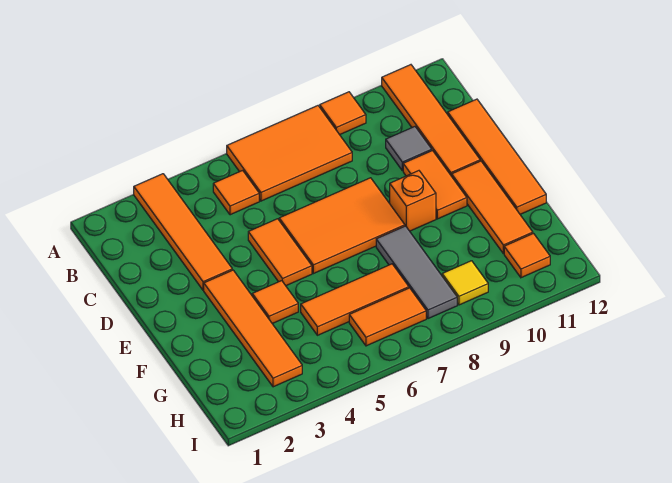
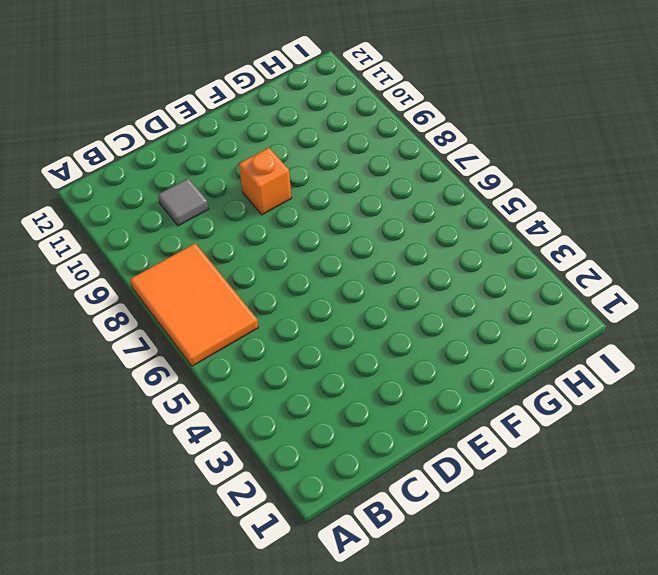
none -> orange tile A3:D3 level 1
none -> orange tile A9 level 1
none -> orange tile A11:D11 level 1

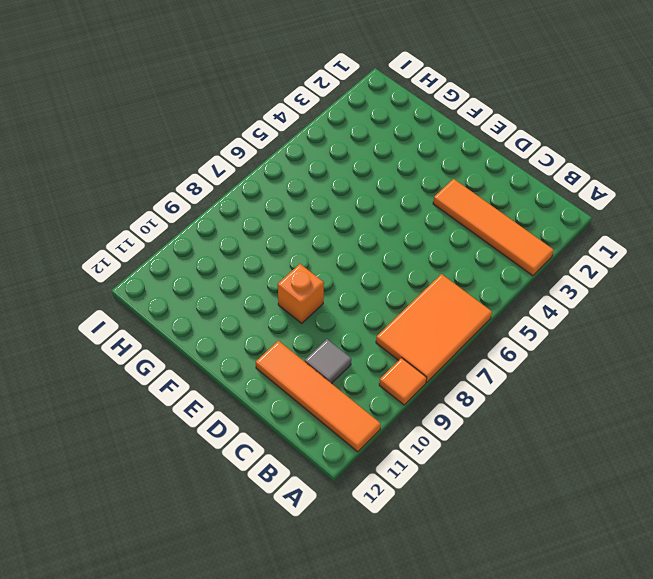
none -> orange tile B5 level 1
none -> orange tile C12:F12 level 1
none -> orange tile D5:E5 level 1

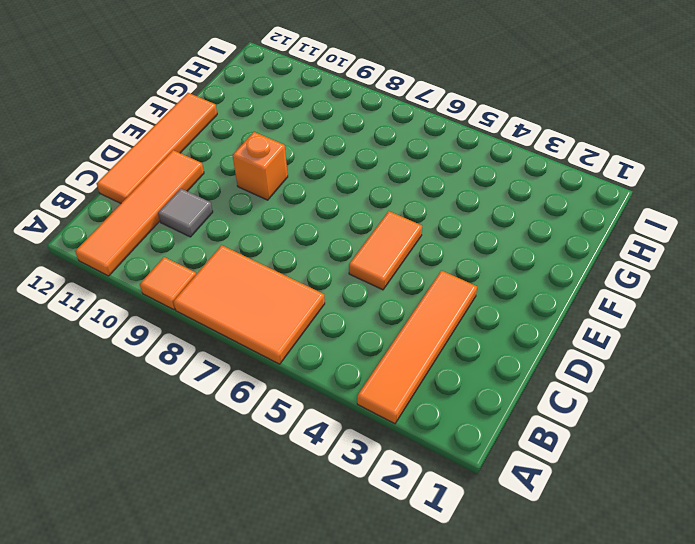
none -> orange tile B5 level 1
none -> orange tile D6:E8 level 1
none -> orange tile D10:E10 level 1

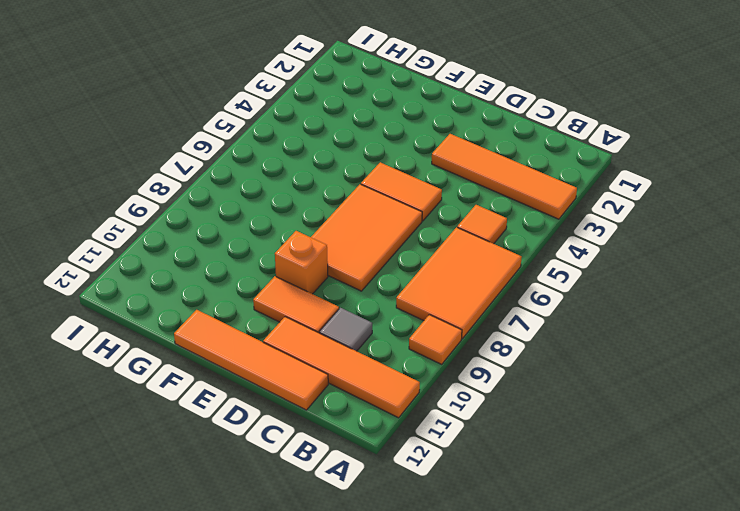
none -> orange tile E3:H3 level 1
none -> orange tile E11:G11 level 1
none -> orange tile F4 level 1

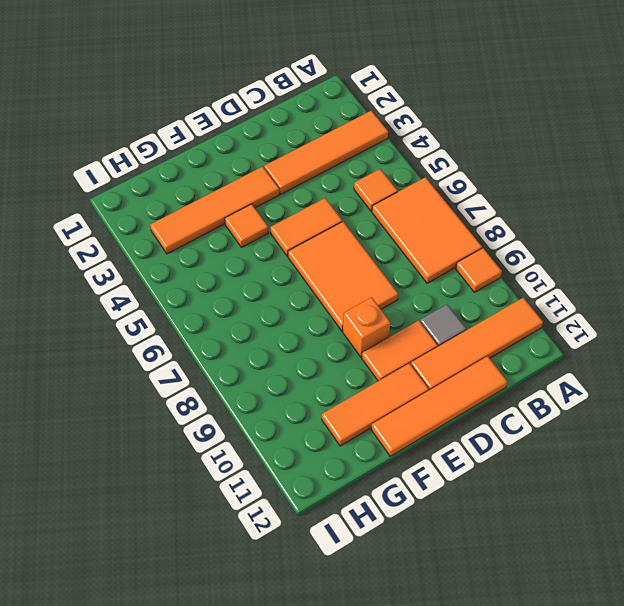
none -> grey tile F8:H8 level 1
none -> orange tile G5:G7 level 1
none -> orange tile H6:H7 level 1

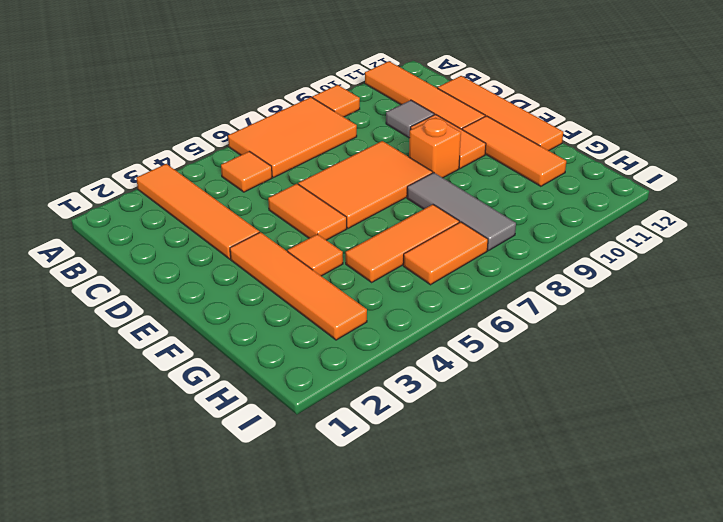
none -> yellow tile H9 level 1
none -> orange tile H11 level 1

